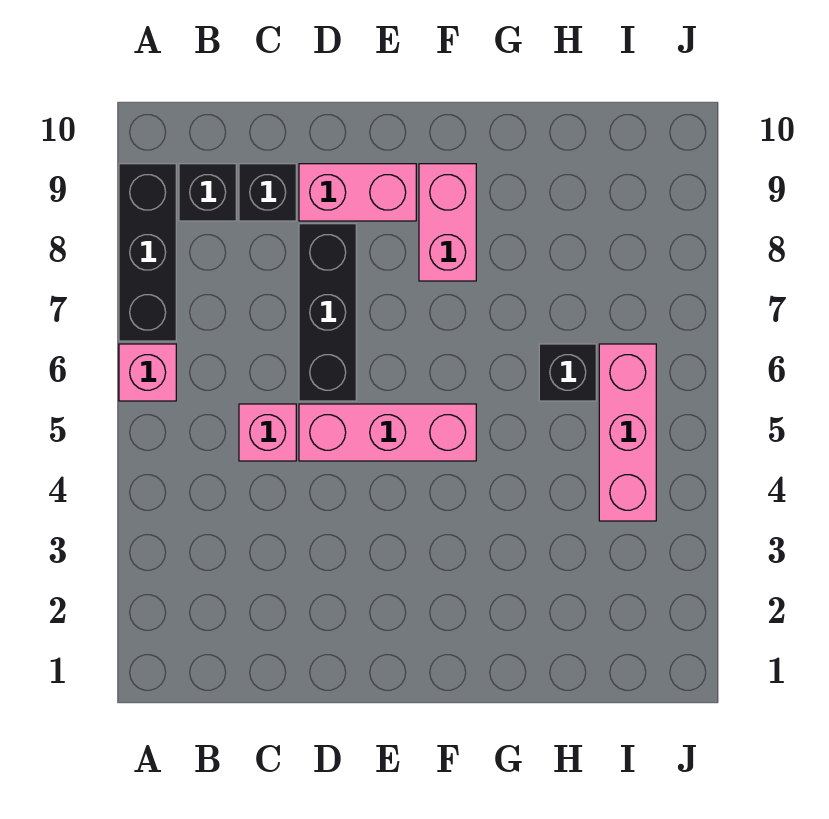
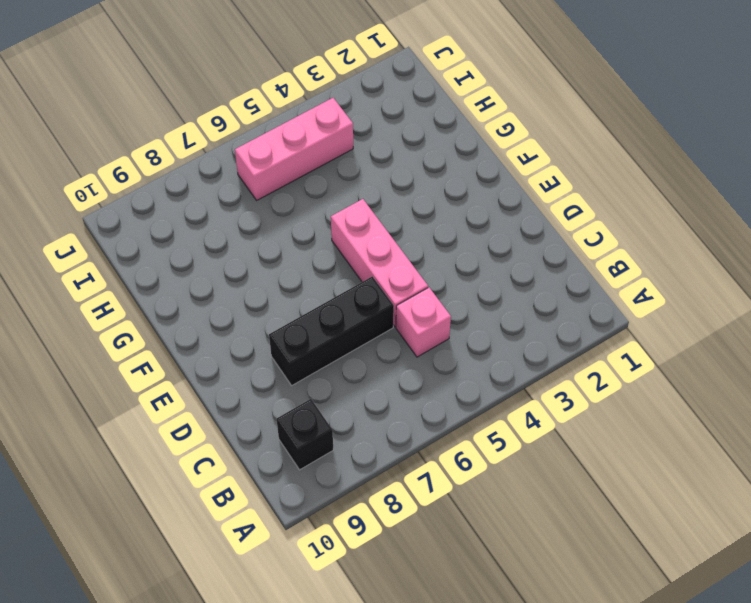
none -> pink brick A6 level 1
none -> black brick A7:A9 level 1

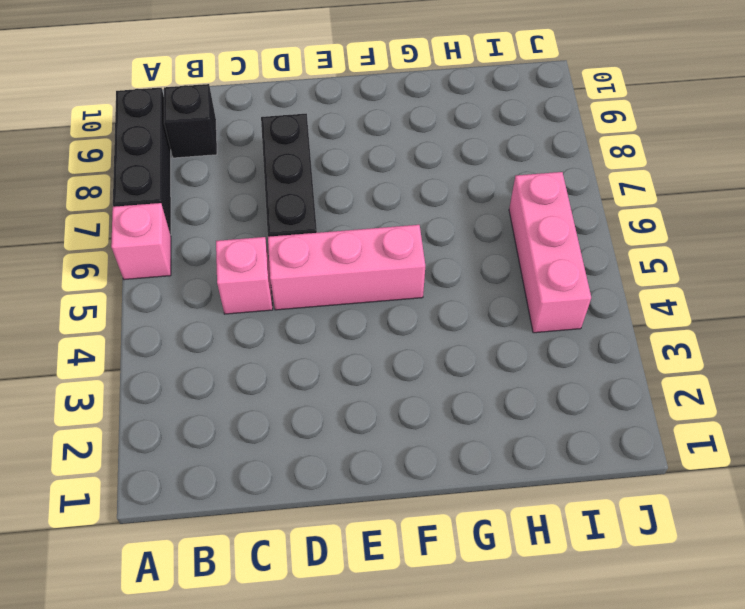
none -> black brick C9 level 1
none -> pink brick D9:E9 level 1

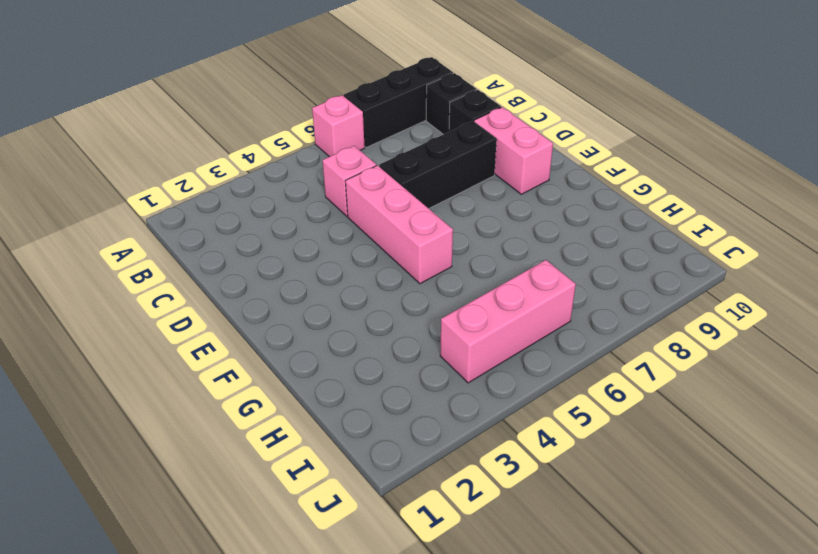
none -> pink brick F8:F9 level 1
none -> black brick H6 level 1

